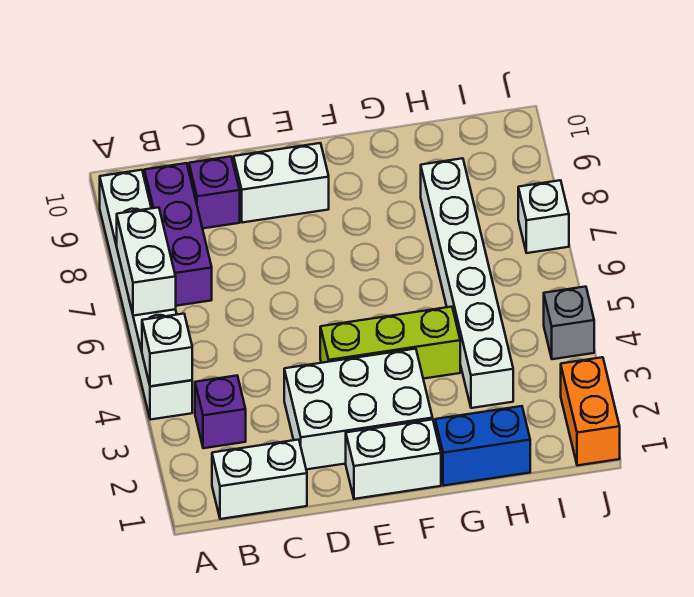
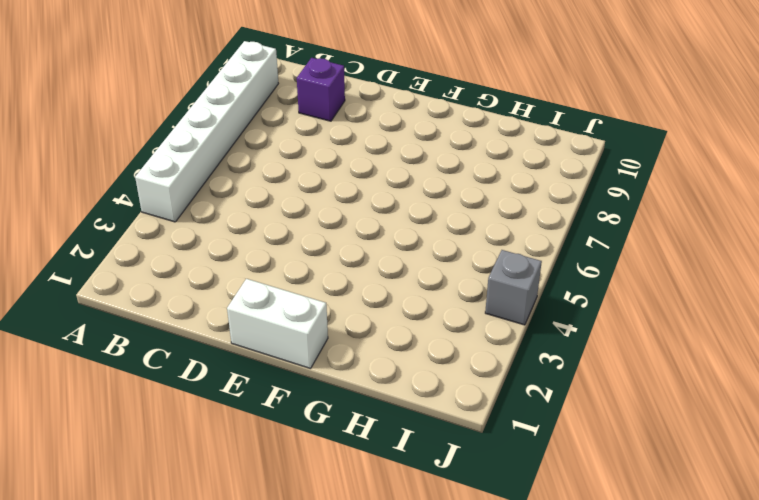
none -> white brick B1:C1 level 1
none -> purple brick B3 level 1
none -> purple brick B7:B9 level 1

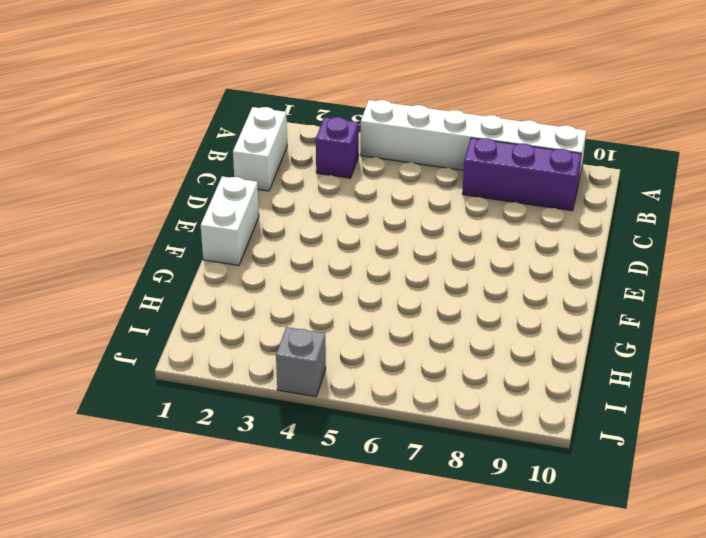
none -> purple brick C9 level 1
none -> white brick D2:F3 level 1
none -> white brick D9:E9 level 1

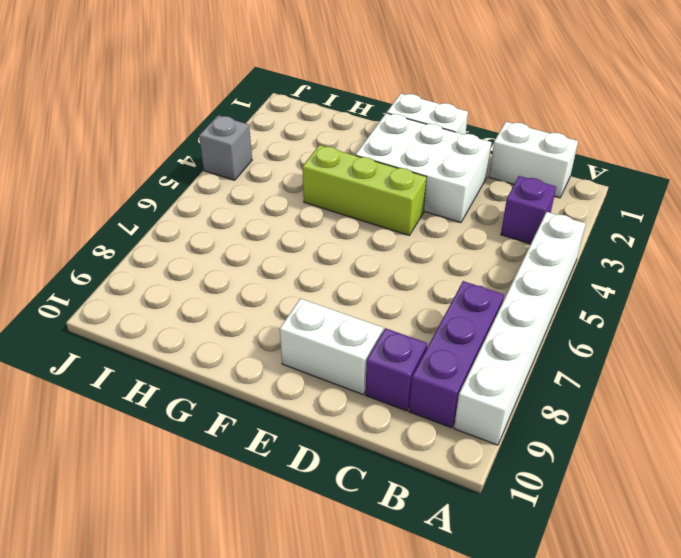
none -> blue brick G1:H1 level 1
none -> white brick H3:H8 level 1
none -> orange brick J1:J2 level 1

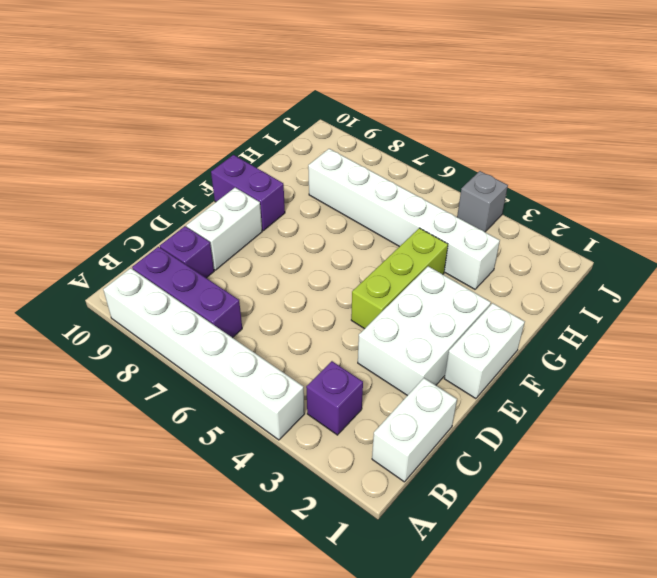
purple brick F9:F10 level 1 -> none
none -> blue brick G1:H1 level 1
none -> orange brick J1:J2 level 1
none -> white brick J7 level 1

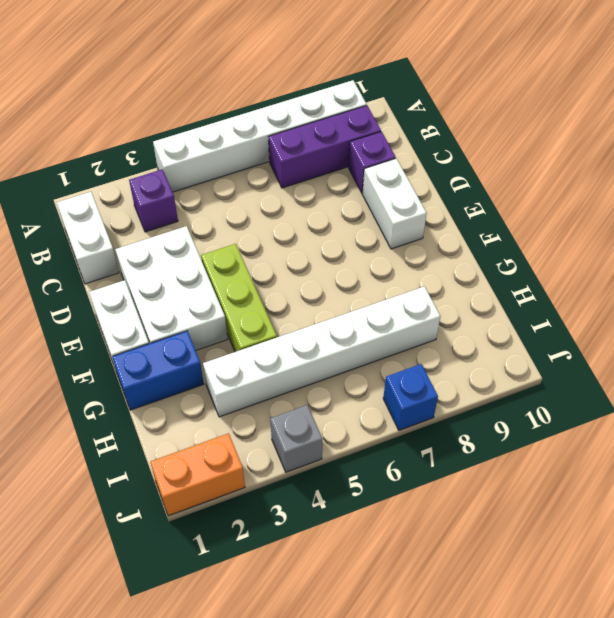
blue brick G1:G2 level 1 -> blue brick G1:H1 level 1
blue brick J7 level 1 -> white brick J7 level 1
none -> white brick A4 level 2
none -> white brick A6:A7 level 2

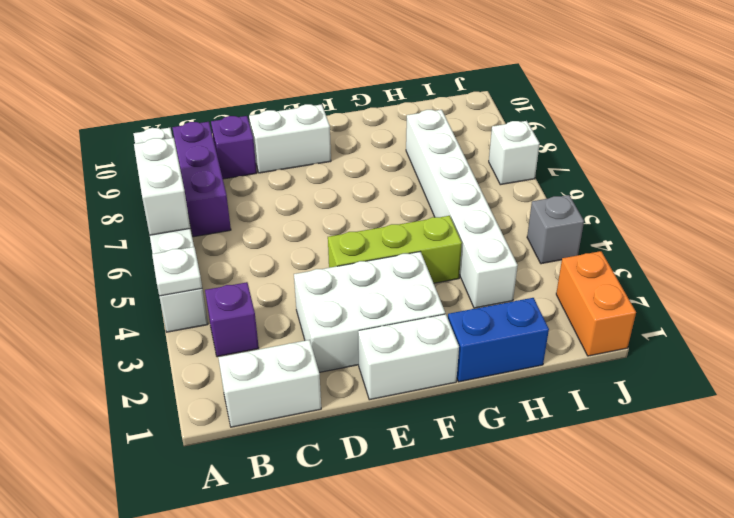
white plate A4 level 2 -> white brick A4 level 2

